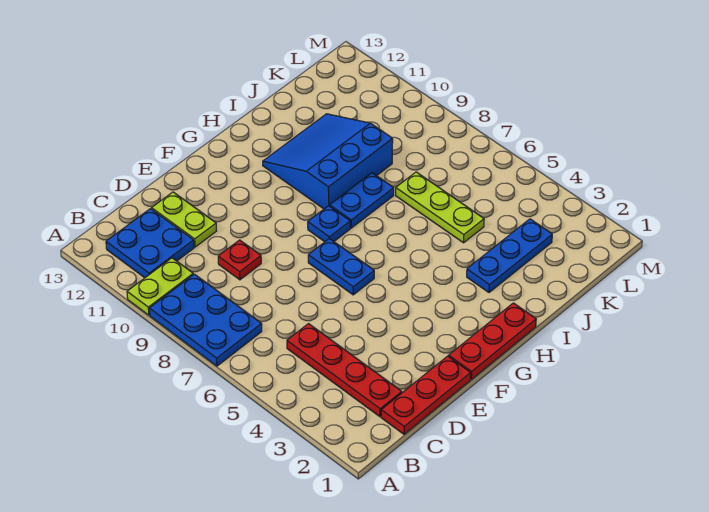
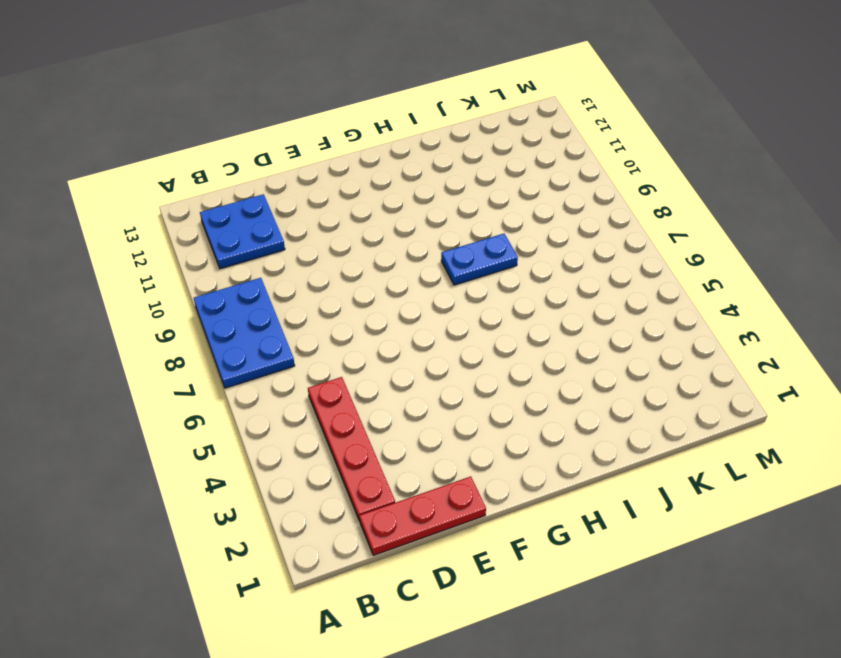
none -> lime plate A10:B10 level 1
none -> red plate D9 level 1
none -> lime plate D11:D12 level 1

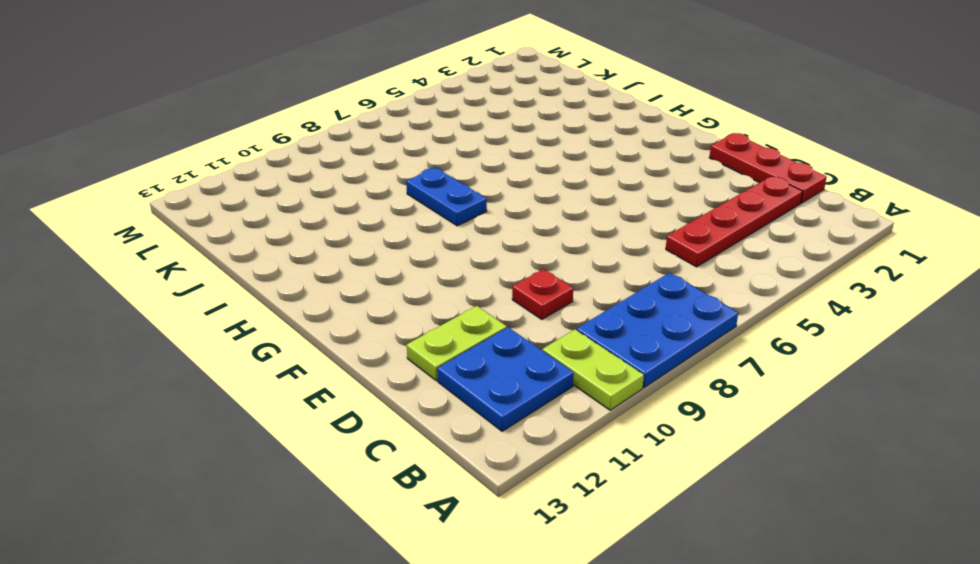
none -> red plate F1:H1 level 1
none -> blue plate F6:F7 level 1
none -> blue plate G8 level 1

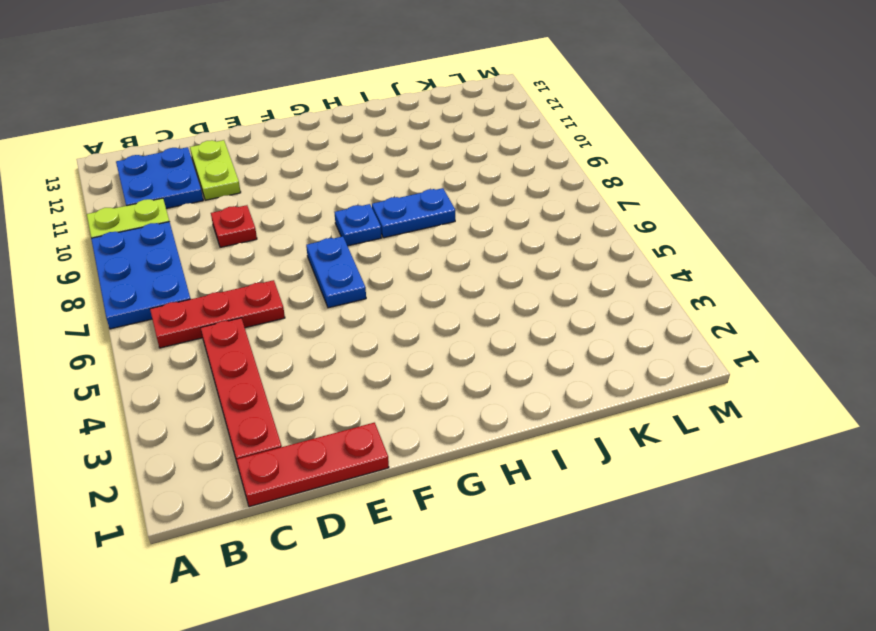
red plate B6:D6 level 1 -> red plate F1:H1 level 1
none -> blue slope H9:J11 level 1 top 9
none -> blue plate I3:K3 level 1
none -> lime plate J5:J7 level 1

